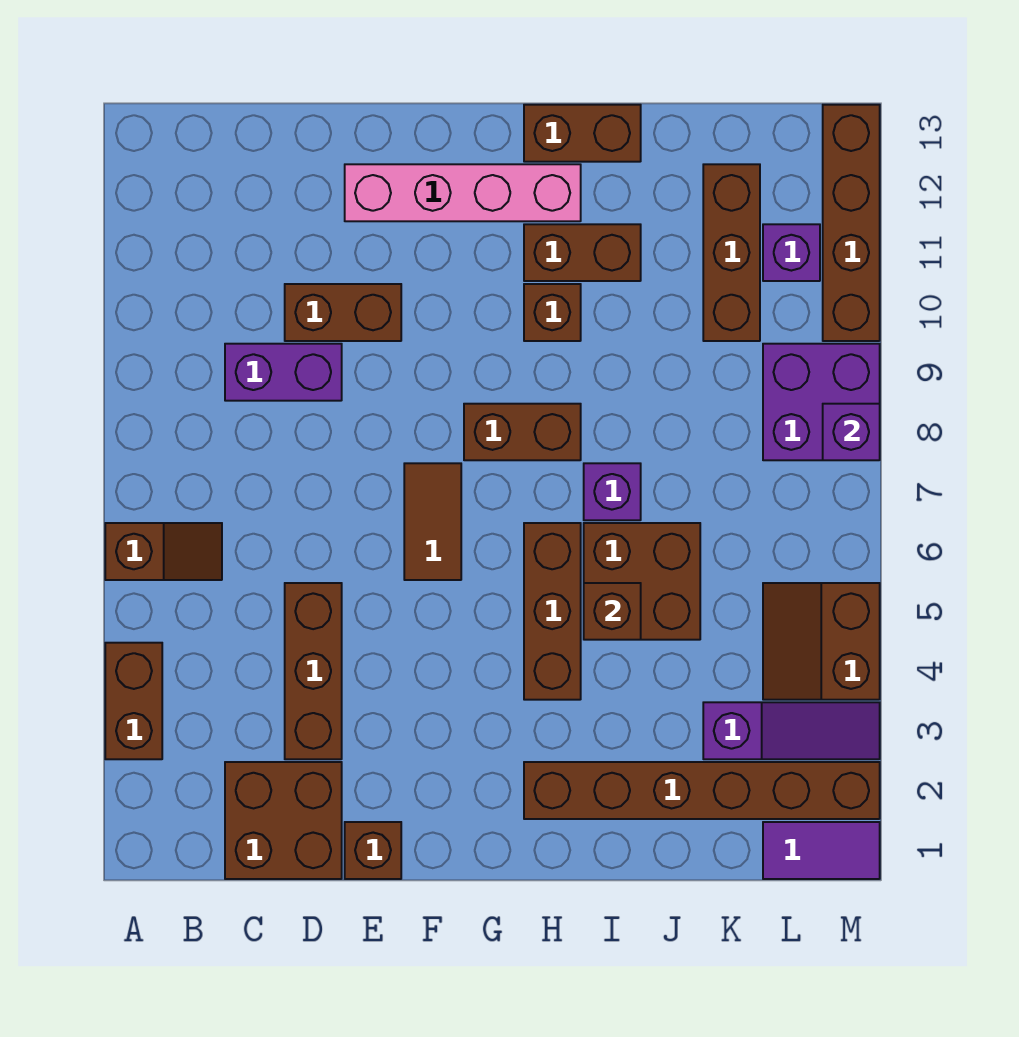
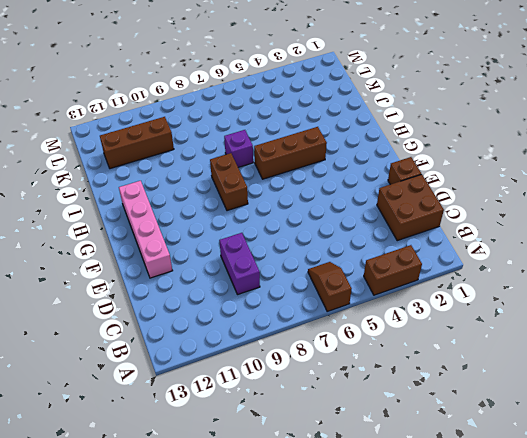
none -> brown brick D3:D5 level 1
none -> brown brick D10:E10 level 1
none -> brown tile F6:F7 level 1

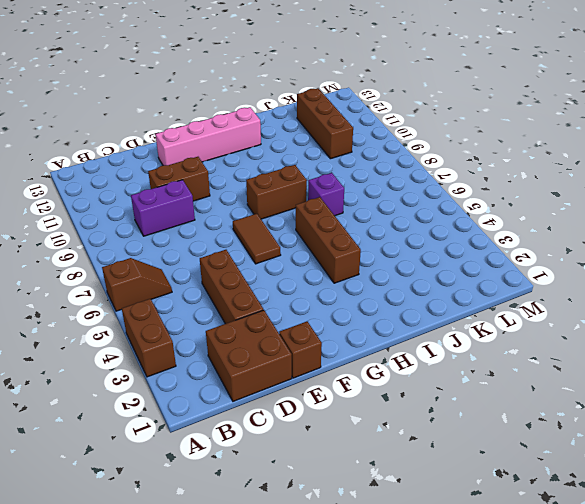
none -> brown brick H2:M2 level 1
none -> brown brick H10 level 1
none -> brown brick H11:I11 level 1

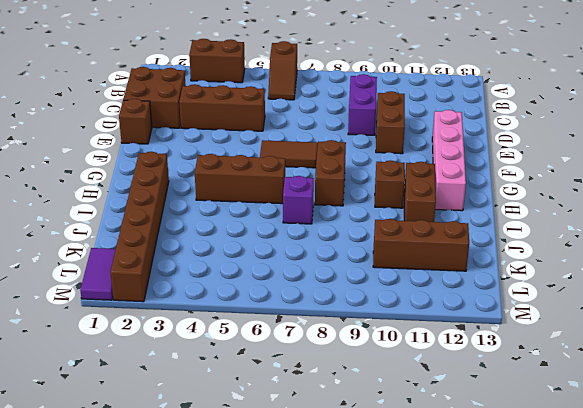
none -> brown brick H13:I13 level 1
none -> brown brick I5:J6 level 1
none -> purple slope K3:M3 level 1 top K

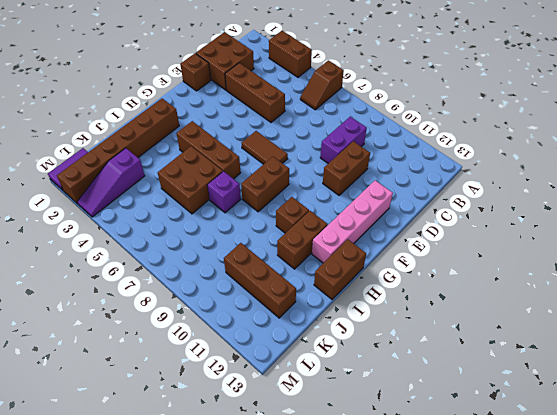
none -> brown slope L4:M5 level 1 top M
none -> purple brick L8:M9 level 1
none -> purple brick L11 level 1

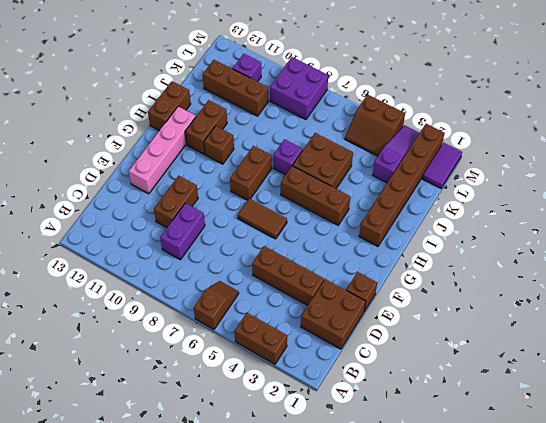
none -> brown brick M10:M13 level 1
none -> brown brick I5 level 2
none -> purple brick M8 level 2

